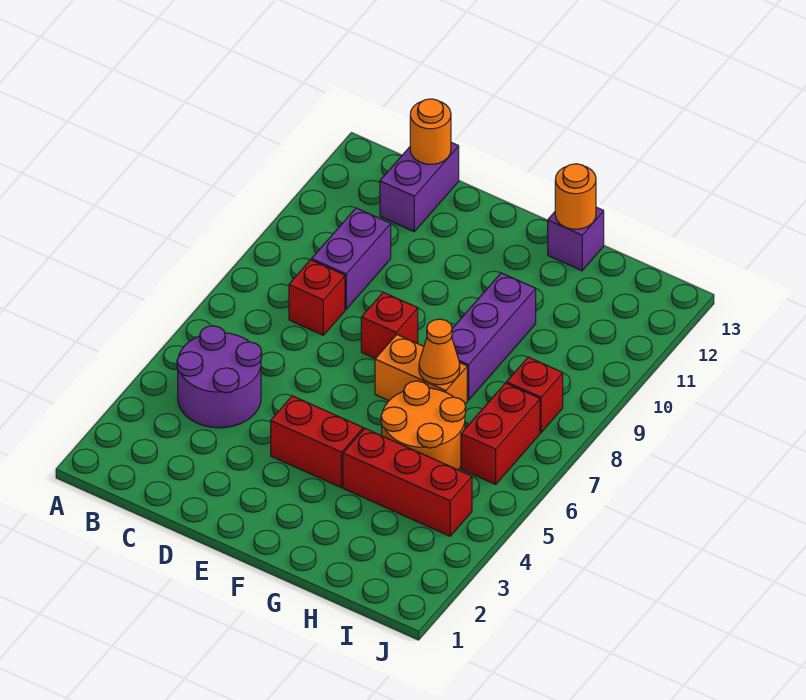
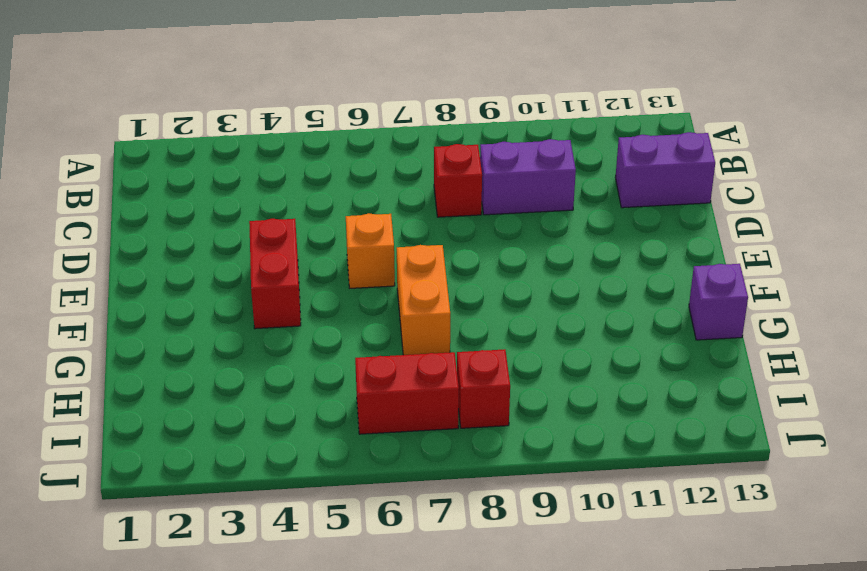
orange brick E6 level 1 -> none
none -> purple round brick B4:C5 level 1
none -> red brick E8 level 1
none -> red brick G4:I4 level 1

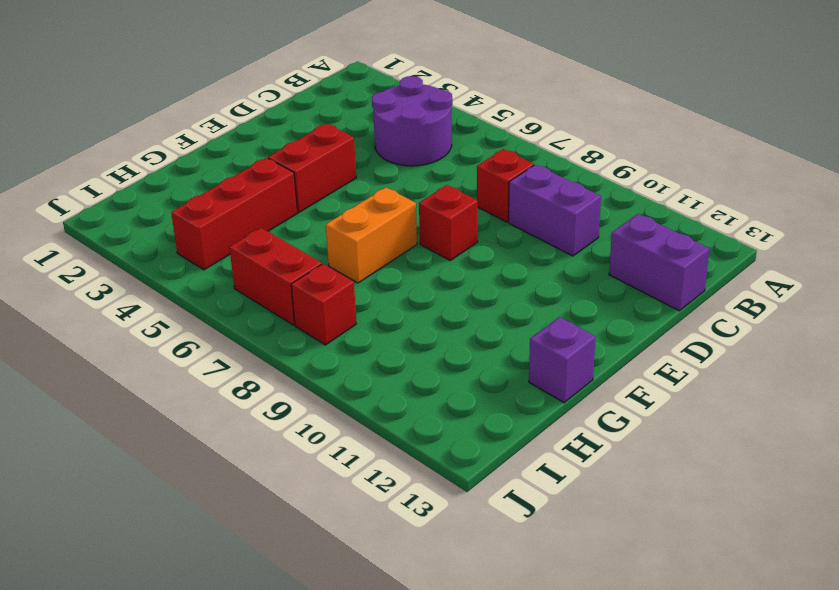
none -> orange round brick G5:H6 level 1
none -> purple brick G8:G10 level 1
none -> orange round brick C13 level 2

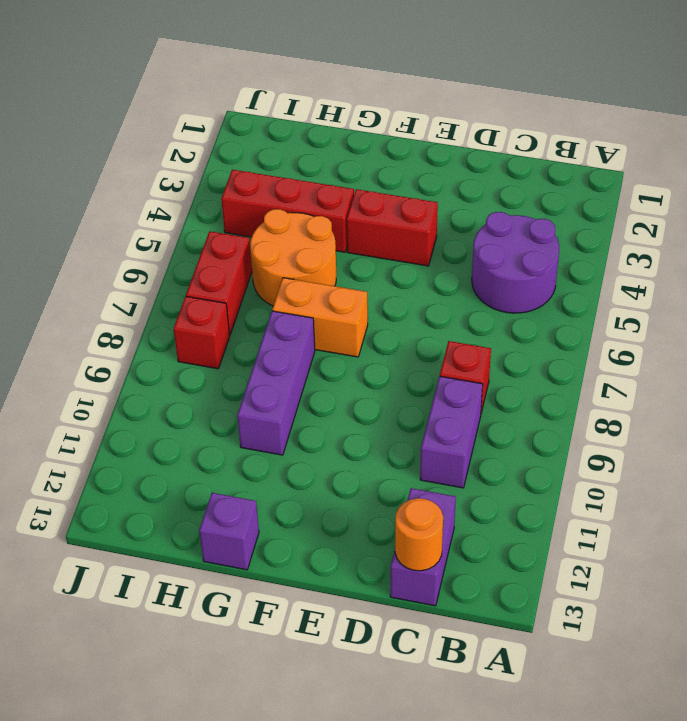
none -> red brick E8 level 1
none -> orange cone G7 level 2
none -> orange round brick G13 level 2

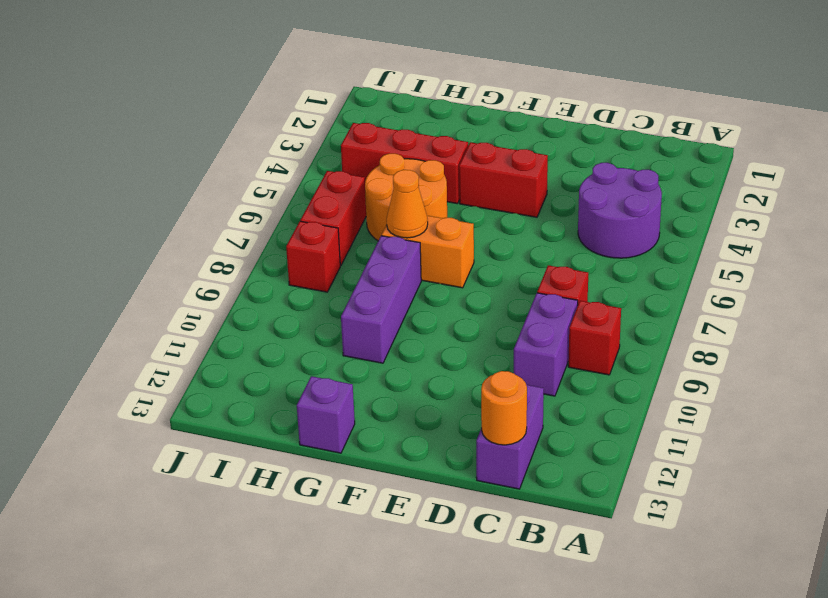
red brick B9 level 1 -> red brick E8 level 1
none -> orange round brick G13 level 2

